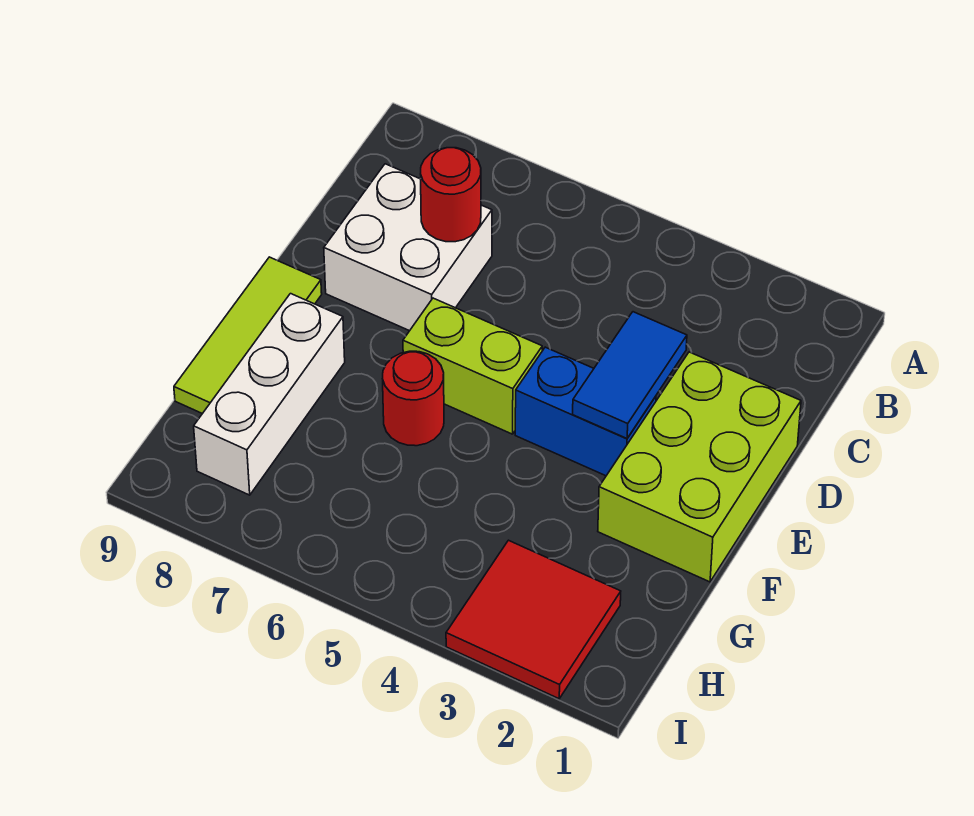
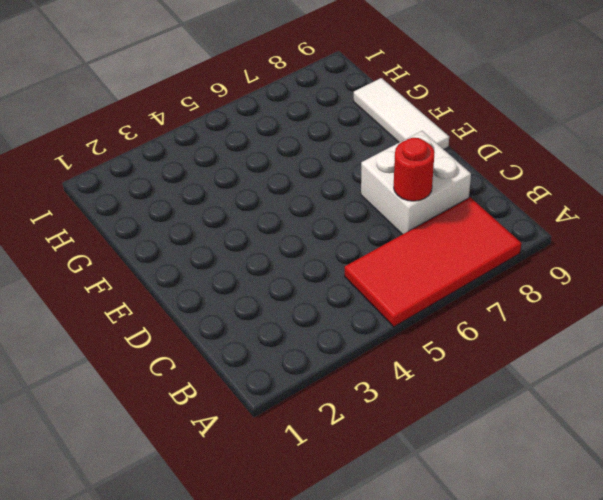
red tile A5:B8 level 1 -> none
white tile E9:G9 level 1 -> lime tile E9:G9 level 1
none -> lime brick D1:F2 level 1
none -> blue brick E3:E4 level 1

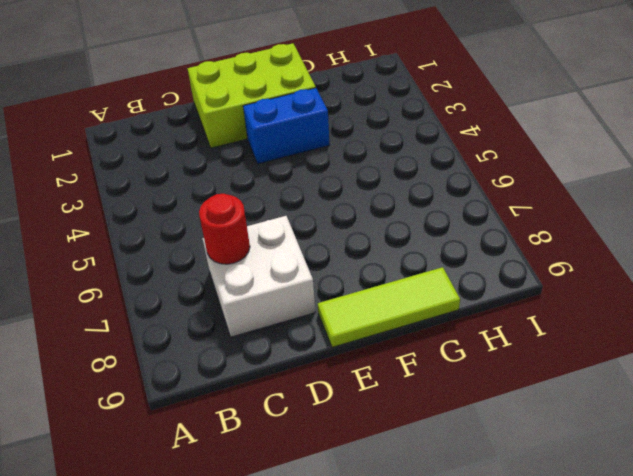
blue brick E3:F3 level 1 -> blue brick E3:E4 level 1
none -> lime brick E5:E6 level 1
none -> red round brick F6 level 1

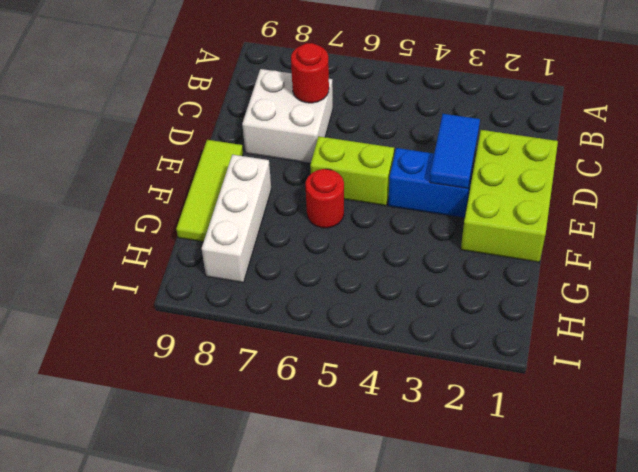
none -> red tile H2:I3 level 1

